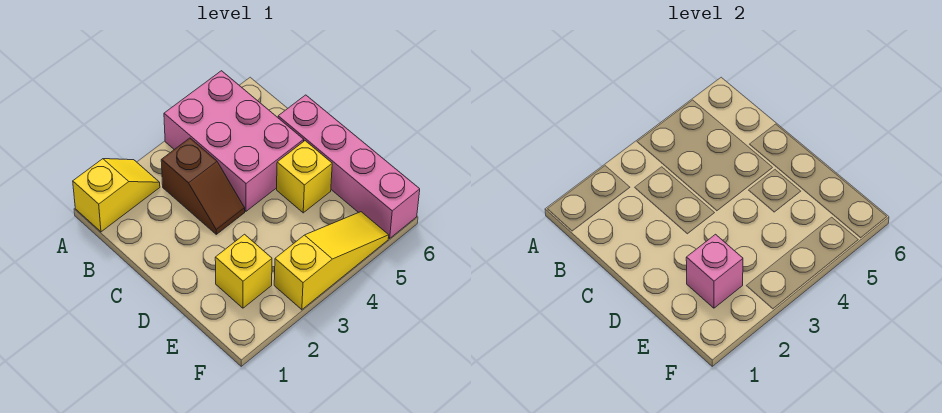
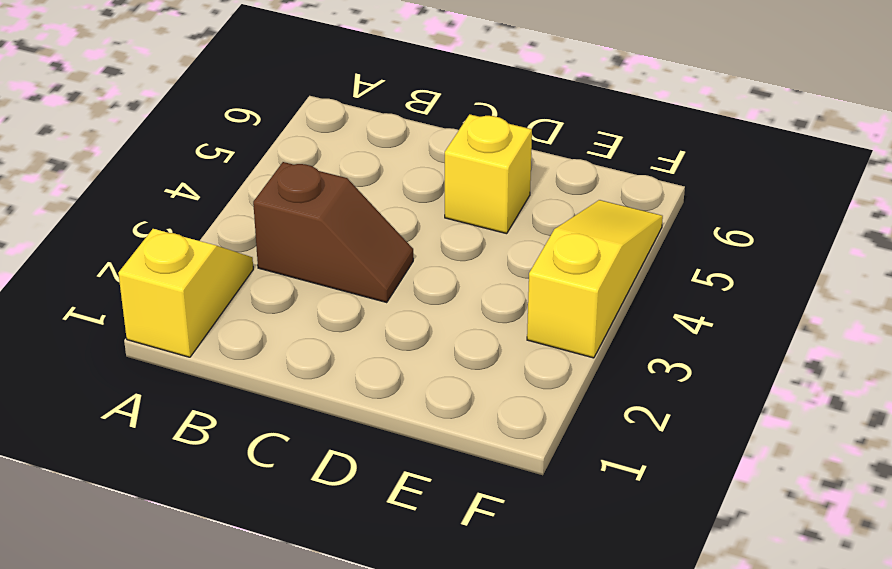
none -> pink brick A4:C5 level 1
none -> pink brick C6:F6 level 1

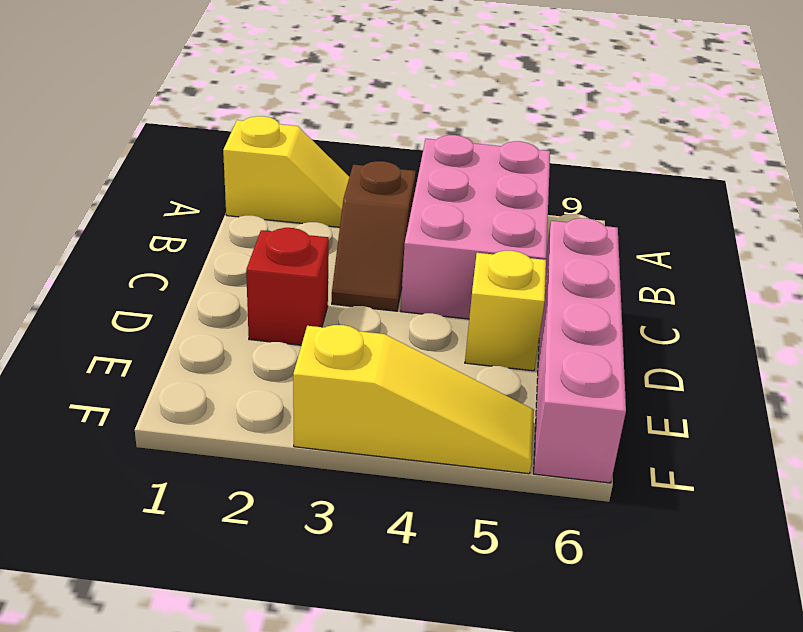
red brick D2 level 1 -> none
none -> yellow brick E2 level 1
none -> pink brick E2 level 2

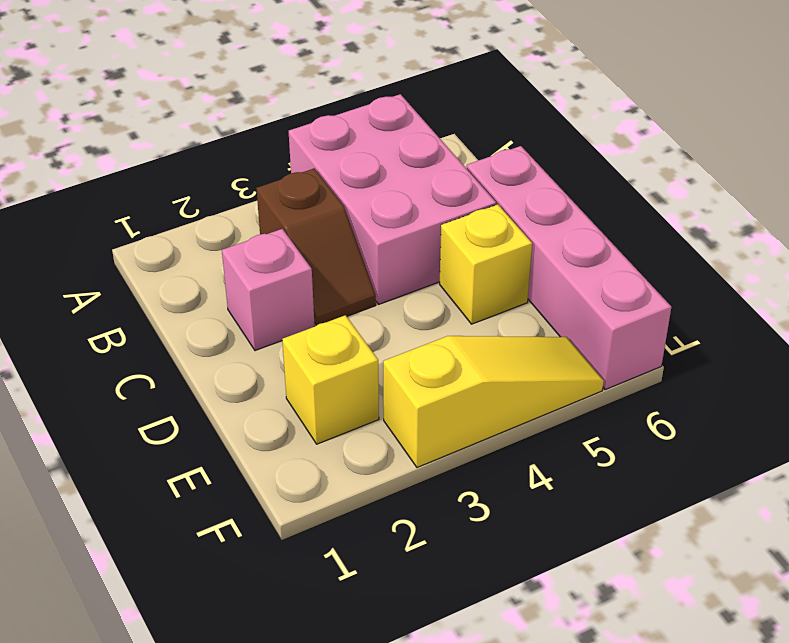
pink brick C2 level 1 -> pink brick E2 level 2
none -> yellow slope A1:A2 level 1 top 1

